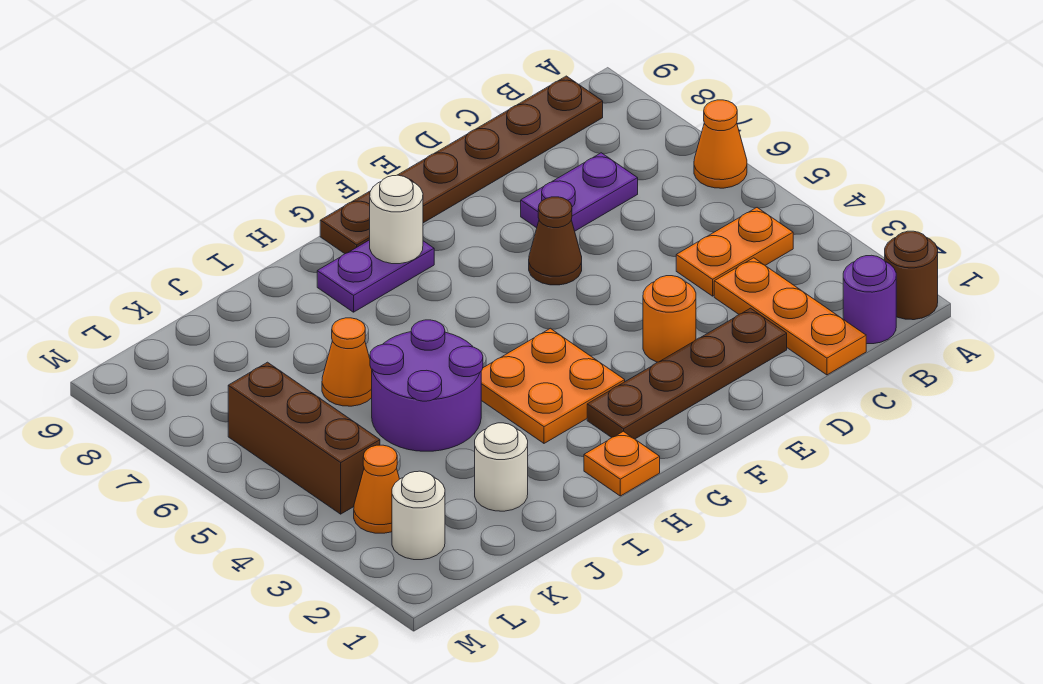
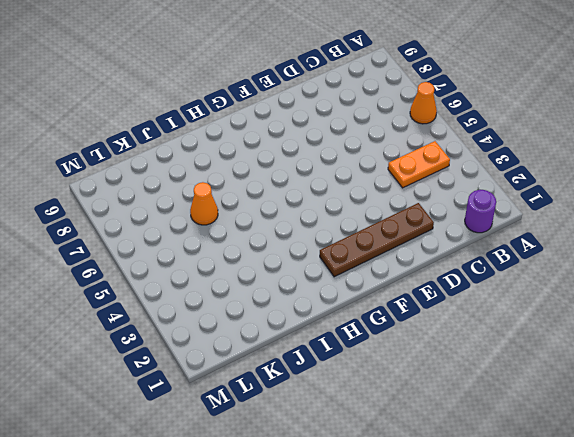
none -> brown round brick A1 level 1
none -> brown plate B9:G9 level 1
none -> orange plate C1:C3 level 1

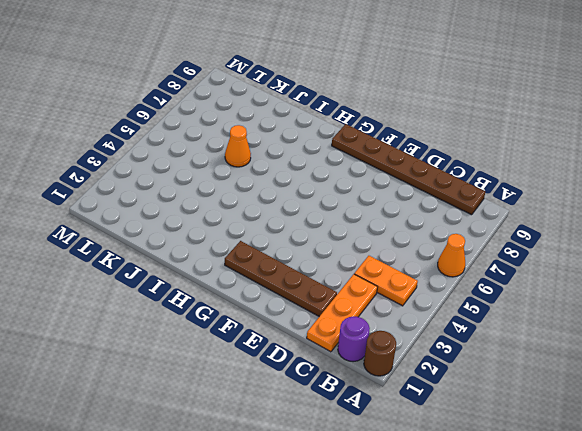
none -> purple plate C7:D7 level 1
none -> orange round brick E3 level 1
none -> brown cone E6 level 1

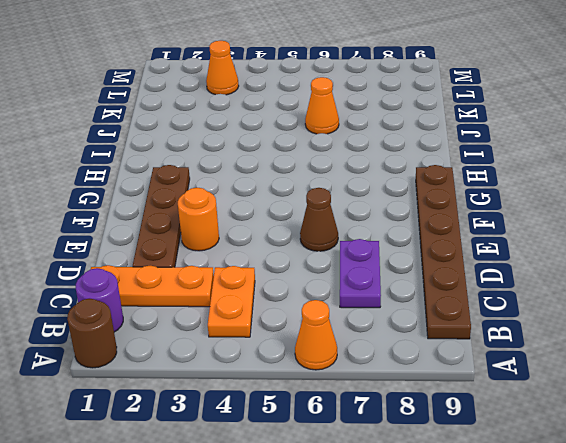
none -> orange plate G3:H4 level 1
none -> purple plate G8:H8 level 1
none -> orange plate H1 level 1

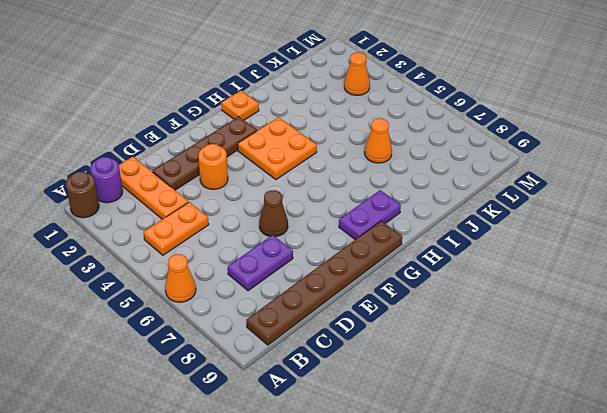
none -> purple round brick I4:J5 level 1
none -> white round brick J2 level 1
none -> white round brick L2 level 1

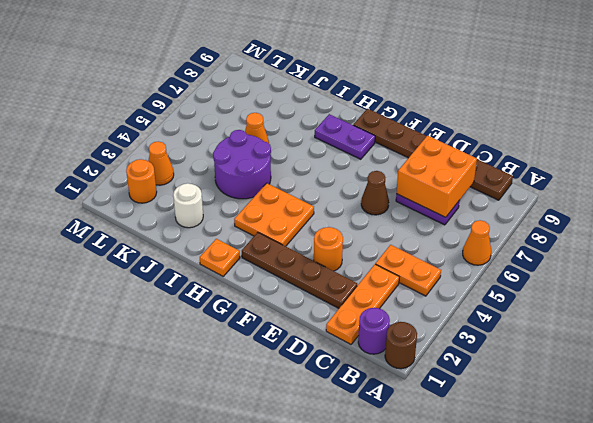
orange brick C7:D8 level 2 -> none
orange round brick L2 level 1 -> white round brick L2 level 1
none -> brown brick L4:L6 level 1
none -> white round brick G8 level 2

